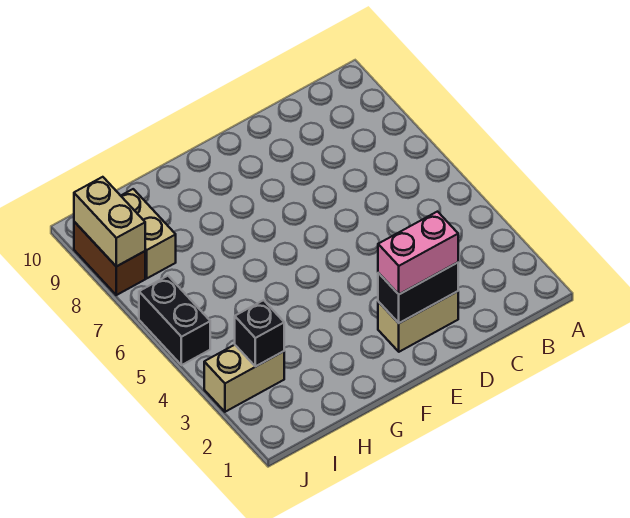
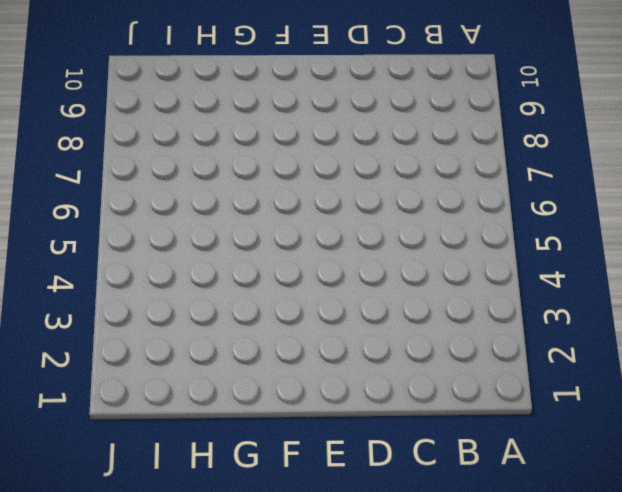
none -> tan brick D2:E2 level 1
none -> tan brick I3:J3 level 1

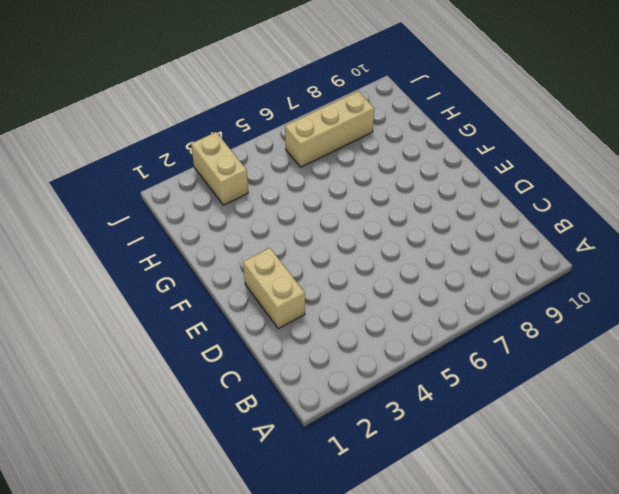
tan brick I6:I8 level 1 -> tan brick I8:I9 level 1
none -> black brick J5:J6 level 1
none -> brown brick J8:J9 level 1

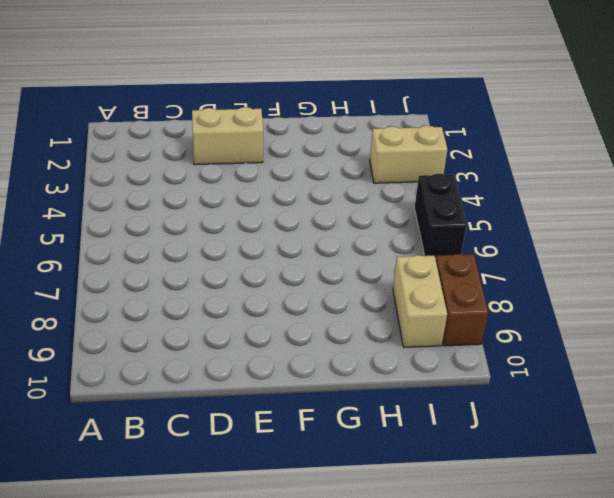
none -> black brick D2:E2 level 2
none -> black brick I3 level 2

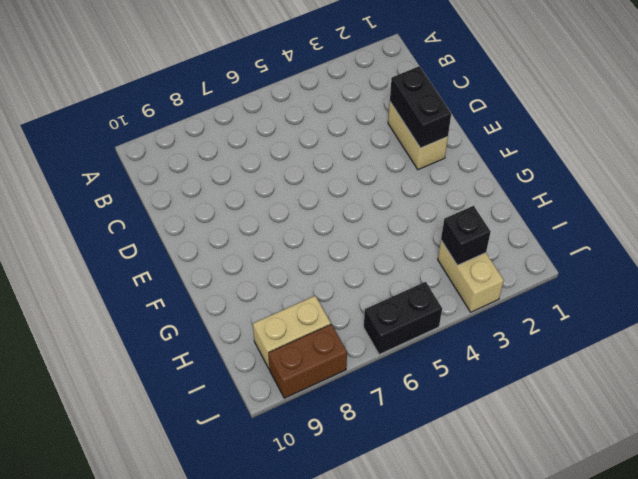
none -> tan brick J8:J9 level 2
none -> pink brick D2:E2 level 3

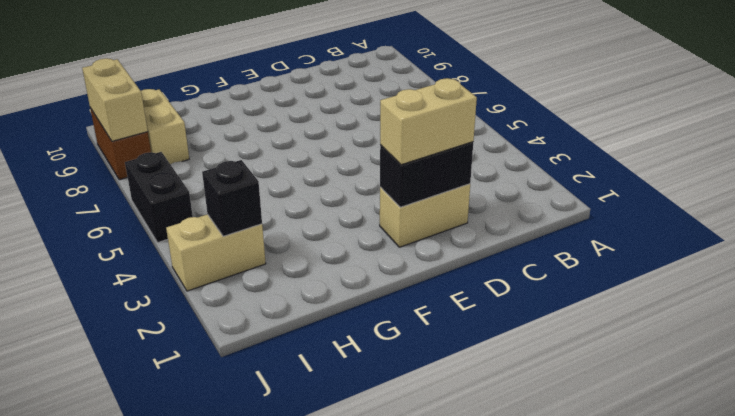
tan brick D2:E2 level 3 -> pink brick D2:E2 level 3

